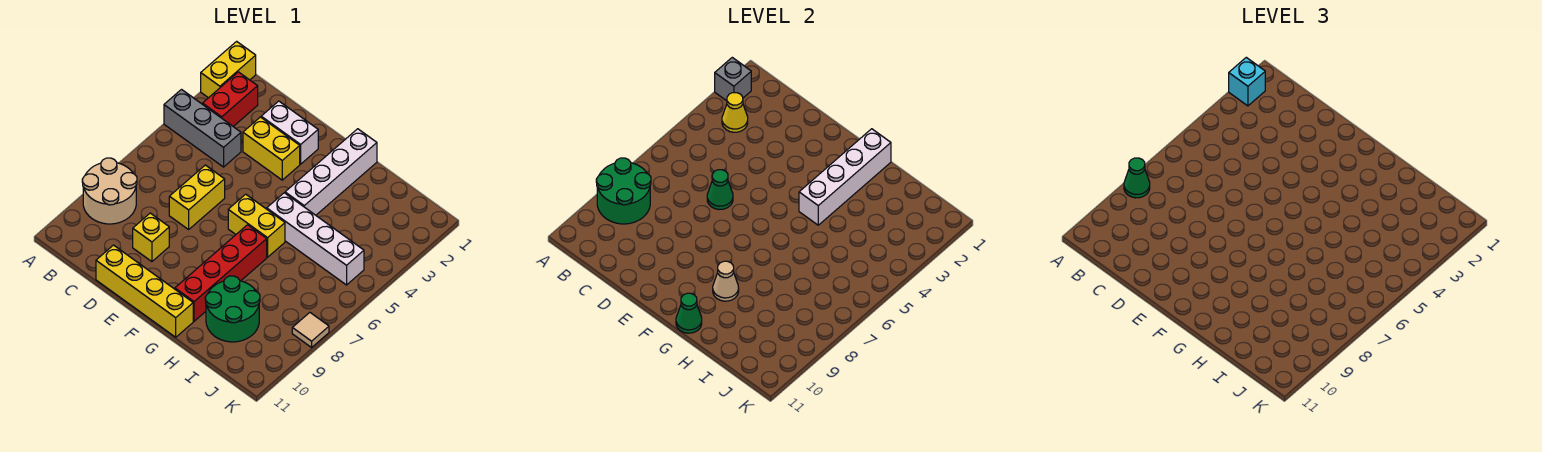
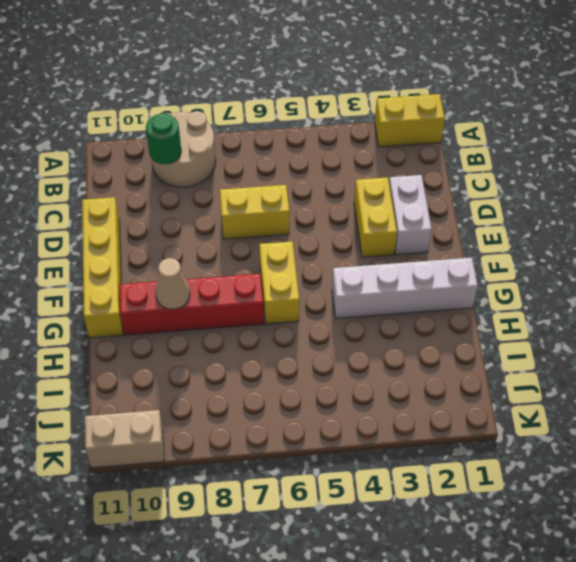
green round brick B9 level 2 -> green round brick A8:B9 level 2
tan brick K10:K11 level 1 -> none
none -> grey brick A4:C4 level 1
none -> red brick B2:B3 level 1
none -> yellow brick D9 level 1

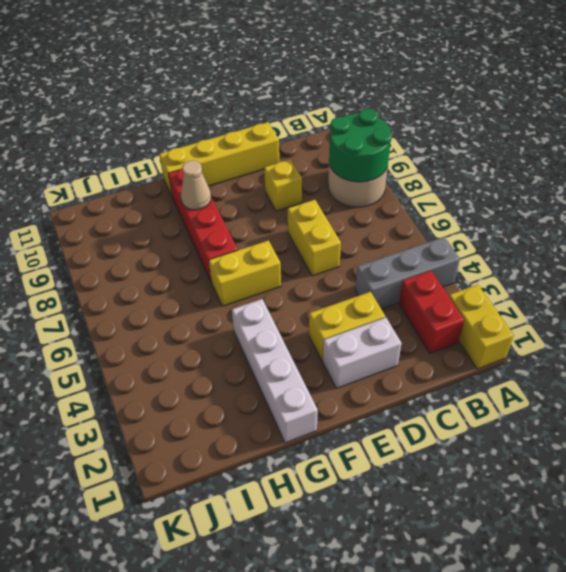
none -> white brick G5:J5 level 1
none -> green round brick H9:I10 level 1
none -> tan tile K8 level 1

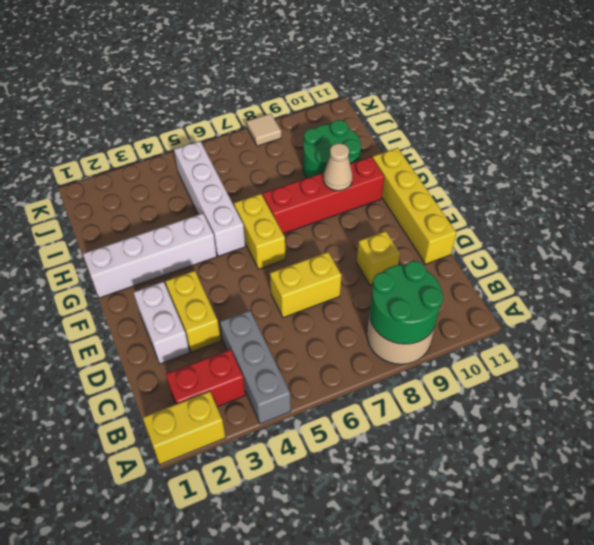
none -> grey brick A2 level 2
none -> yellow cone B3 level 2
none -> green cone D6 level 2

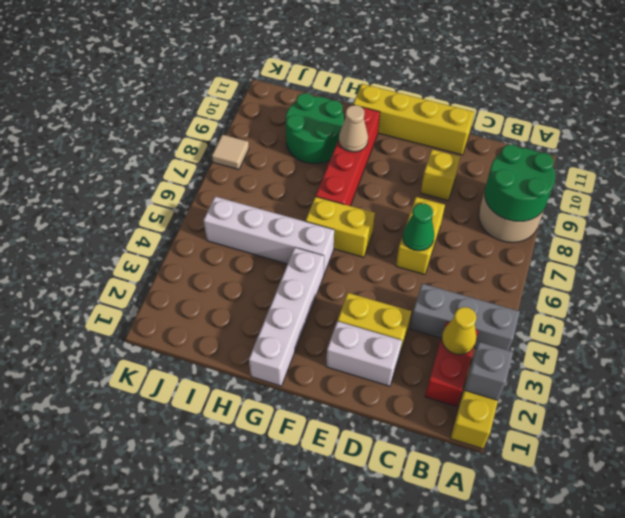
none -> white brick G1:G4 level 2
none -> green cone G11 level 2
none -> cyan brick A2 level 3

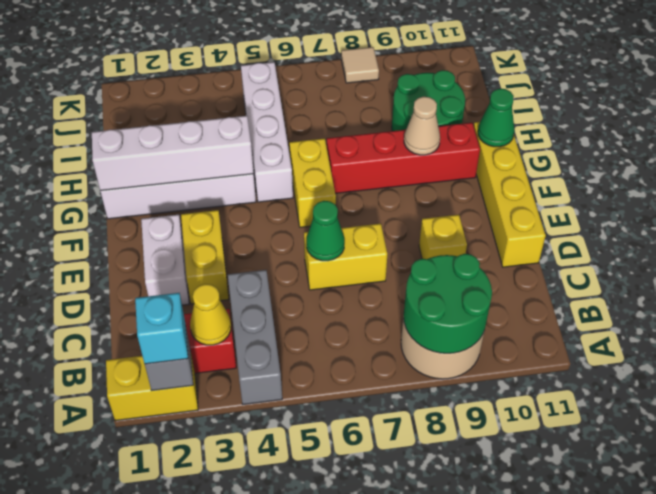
none -> green cone A8 level 3

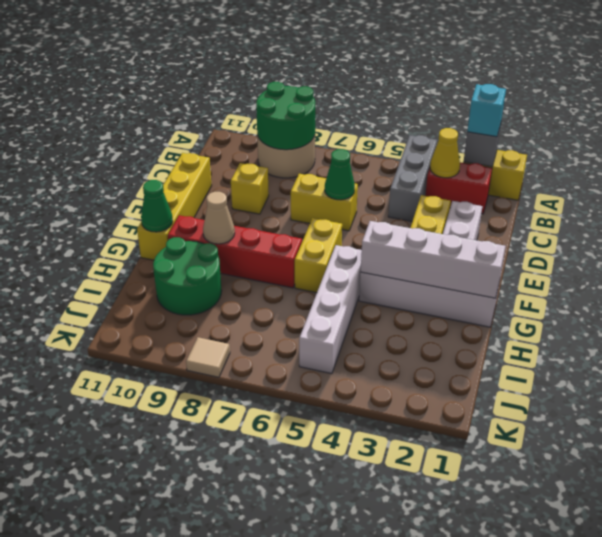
none -> green cone A8 level 3

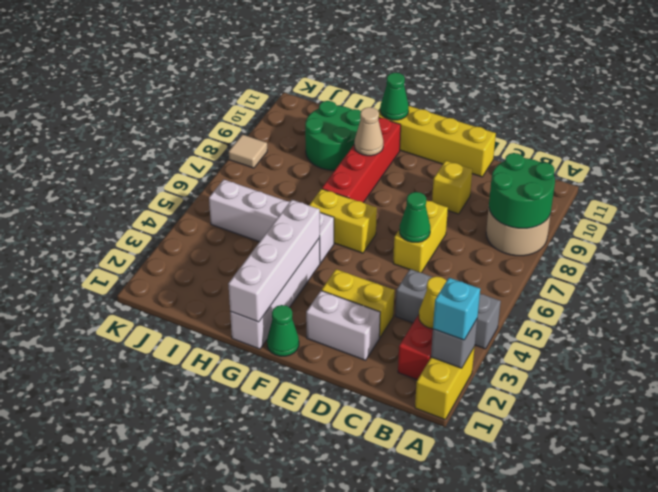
green cone F1 level 1 -> green cone A8 level 3

